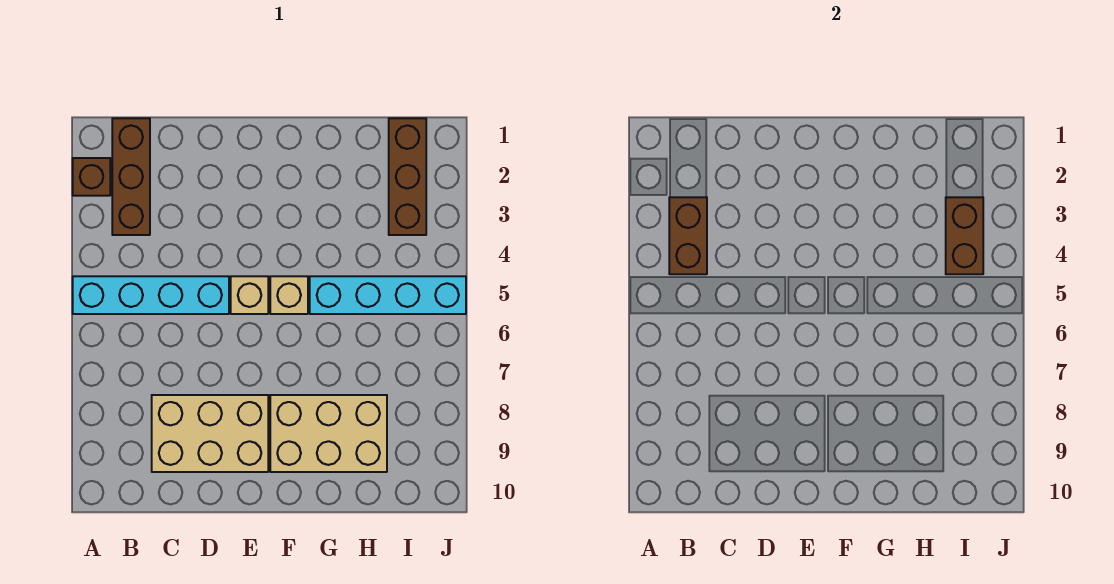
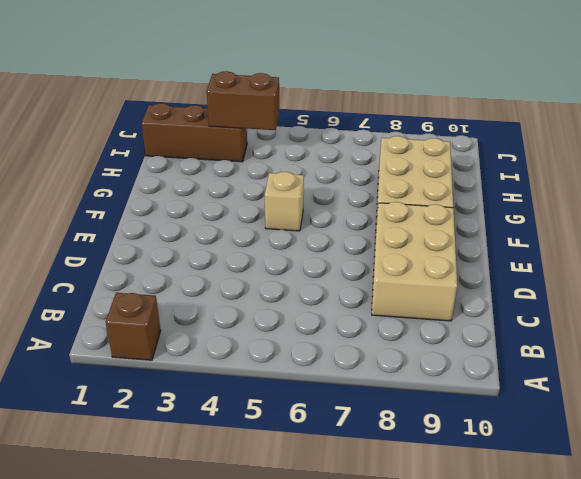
none -> cyan brick A5:D5 level 1
none -> brown brick B1:B3 level 1

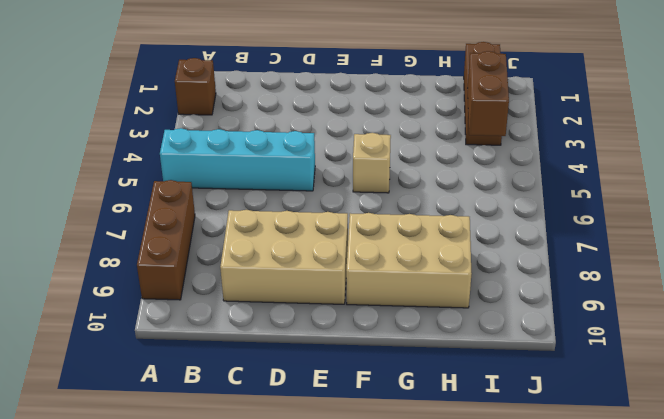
brown brick A7:A9 level 1 -> brown brick B1:B3 level 1
none -> tan brick E5 level 1
none -> cyan brick G5:J5 level 1

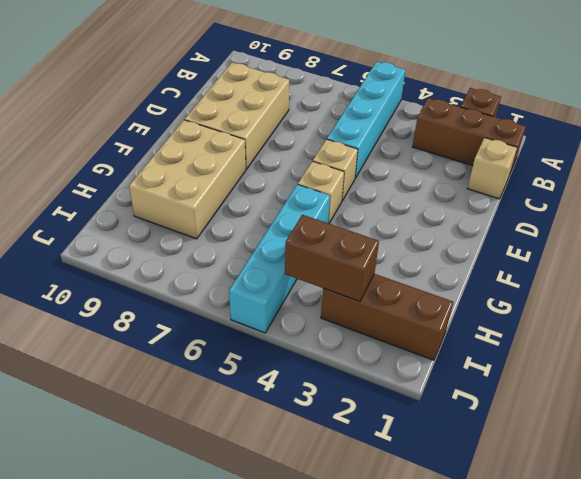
tan brick C1 level 1 -> none
none -> brown brick B3:B4 level 2

